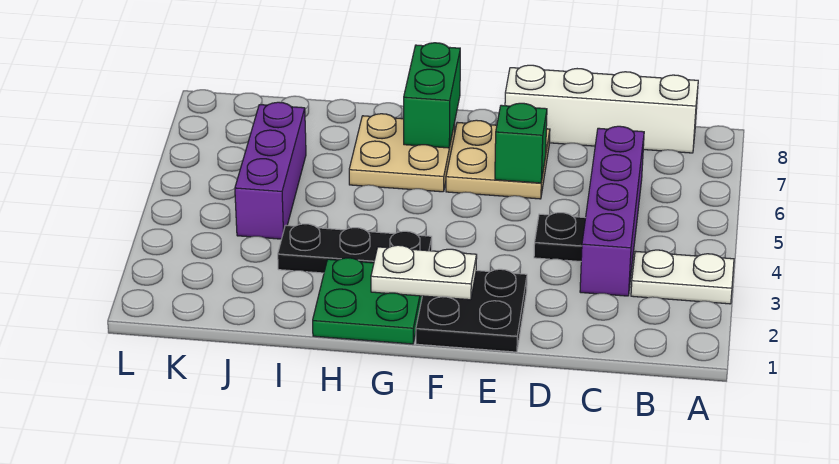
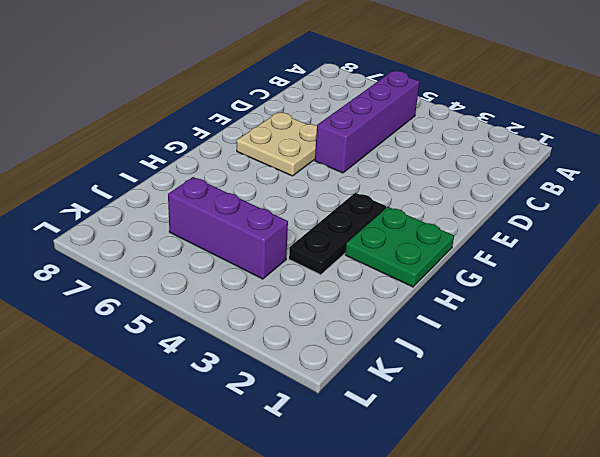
purple brick B5:E5 level 1 -> purple brick C3:C6 level 1
none -> white plate A3:B3 level 1
none -> white brick B8:E8 level 1
none -> black plate D4 level 1

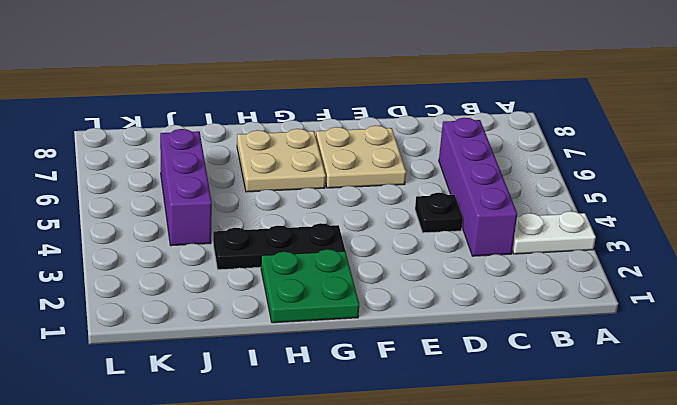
none -> white brick B8:E8 level 1
none -> black plate E1:F2 level 1
none -> green brick E6 level 2

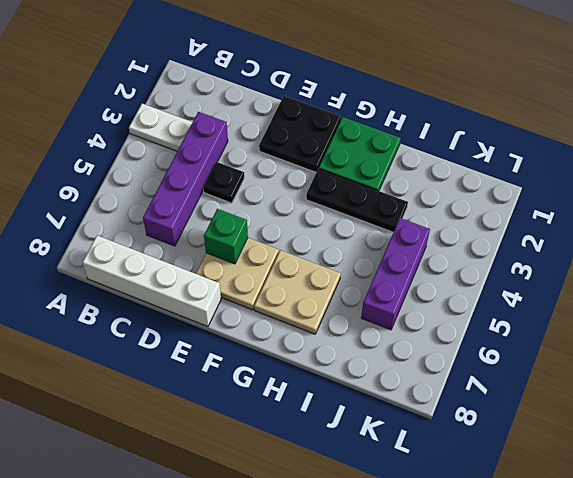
none -> white plate F2:G2 level 2
none -> green brick G7:G8 level 2

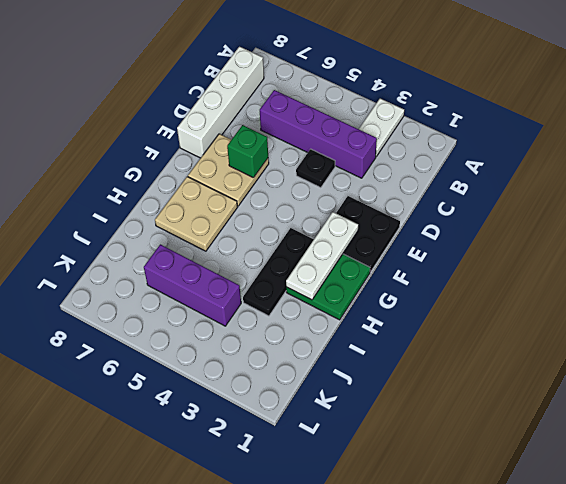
white plate F2:H2 level 2 -> white plate F2:G2 level 2
none -> green brick G7:G8 level 2

